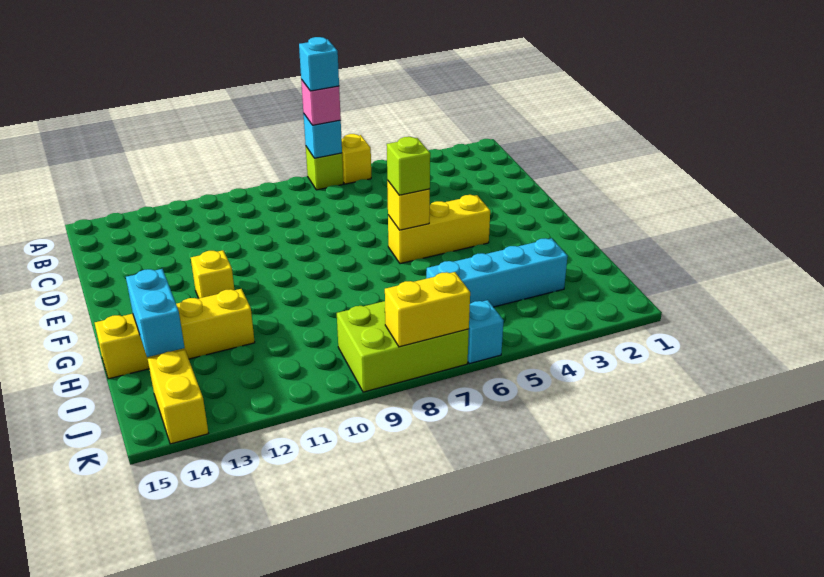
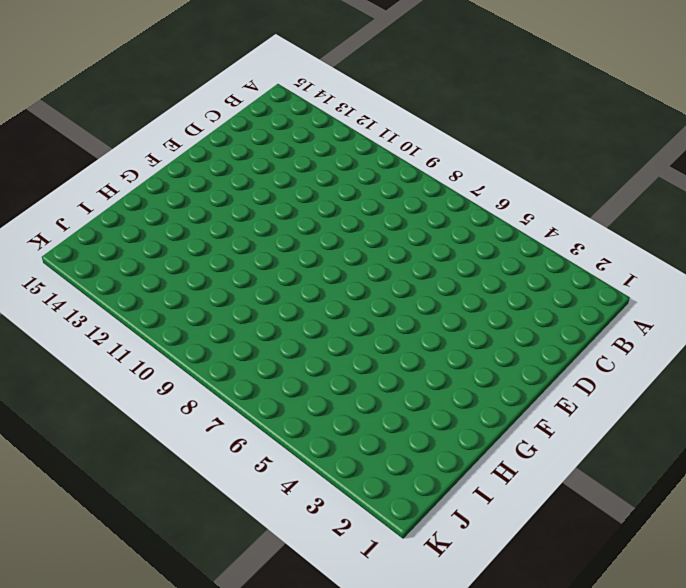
none -> yellow brick A6 level 1
none -> lime brick A7 level 1
none -> yellow brick F4:F6 level 1

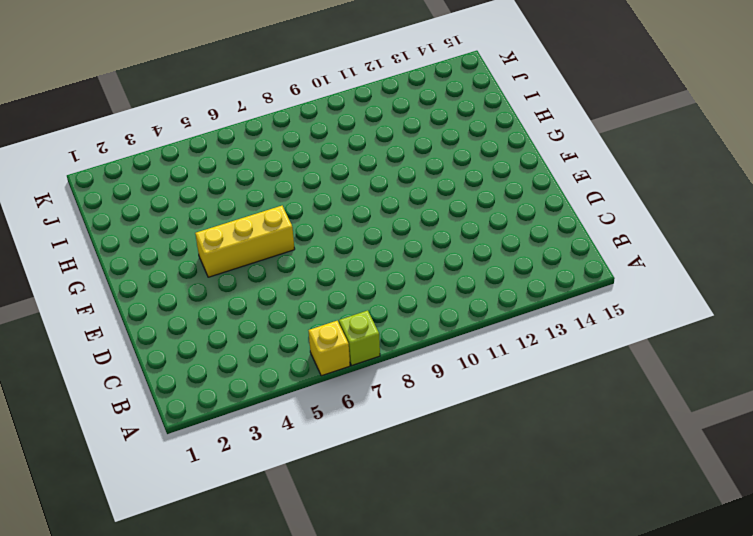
none -> yellow brick F12 level 1
none -> yellow brick H12:H15 level 1
none -> cyan brick I3:I6 level 1

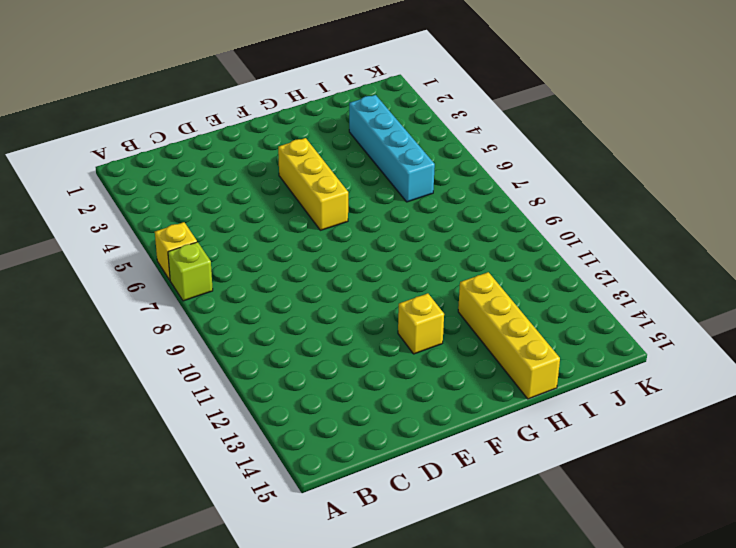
none -> lime brick J7:K9 level 1
none -> yellow brick J14:K14 level 1
none -> cyan brick K6 level 1

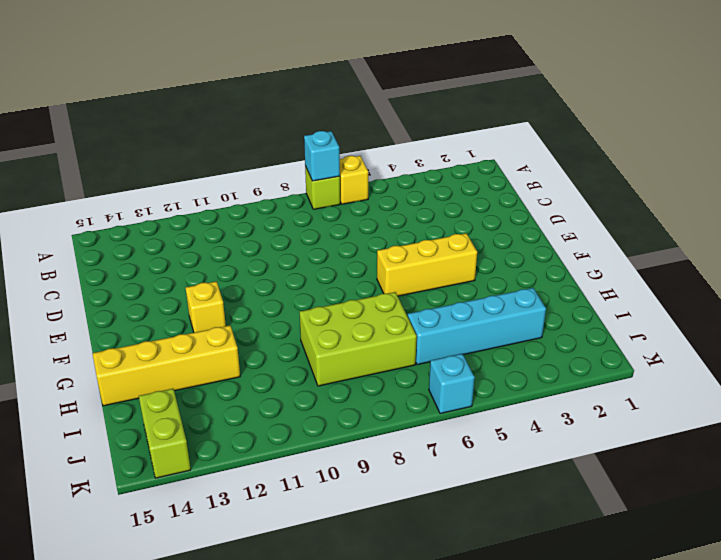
lime brick H7:I9 level 1 -> lime brick J7:K9 level 1
lime brick J14:K14 level 1 -> yellow brick J14:K14 level 1
none -> yellow brick F6 level 2
none -> cyan brick H14:I14 level 2
none -> yellow brick K7:K8 level 2

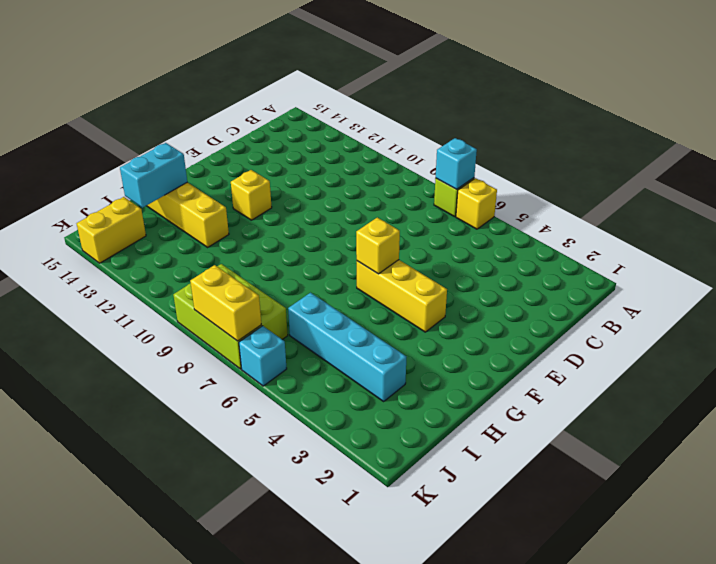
none -> pink brick A7 level 3
none -> lime brick F6 level 3
none -> cyan brick A7 level 4

